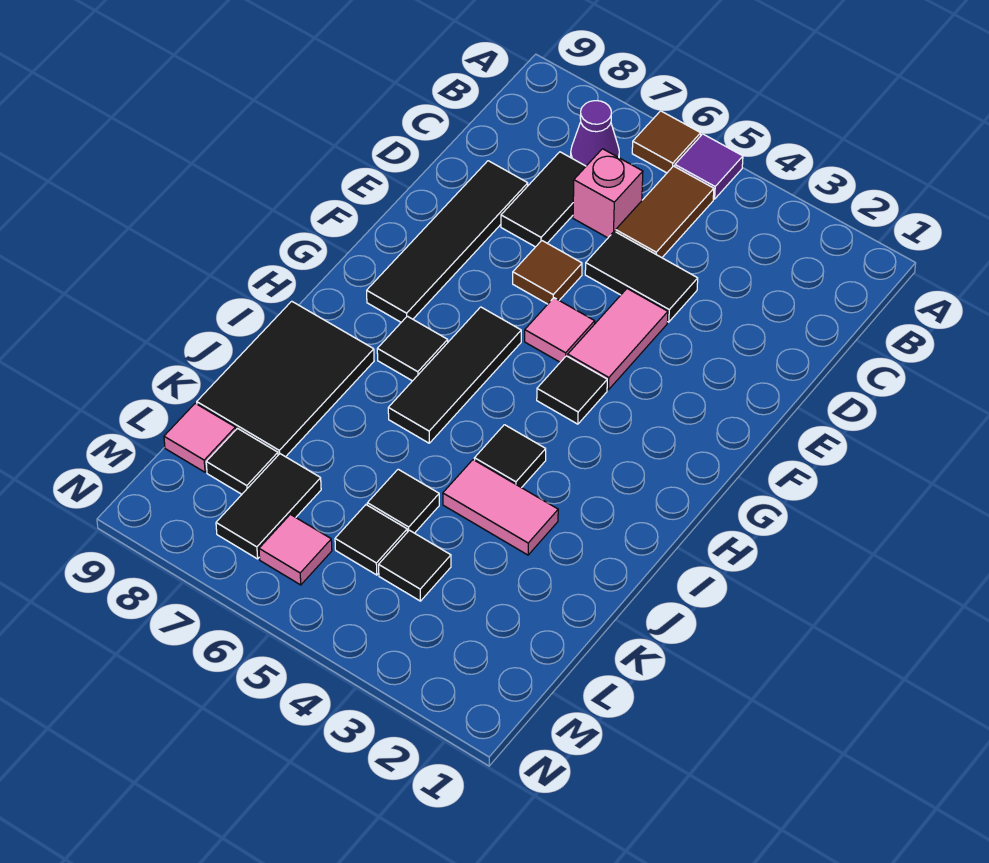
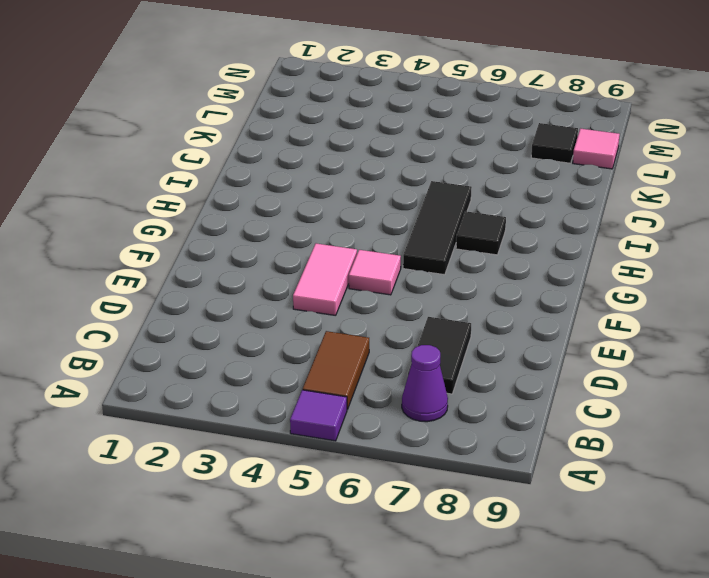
none -> brown tile A6 level 1
none -> pink brick C6 level 1
none -> black tile D4:D5 level 1

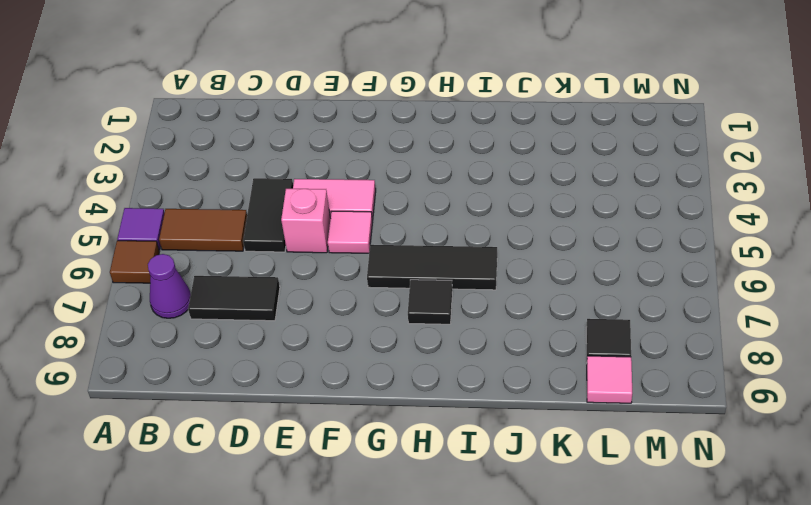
pink brick E5 level 1 -> pink brick C6 level 1
none -> black tile D8:G8 level 1
none -> brown tile E6 level 1
none -> black tile G4 level 1

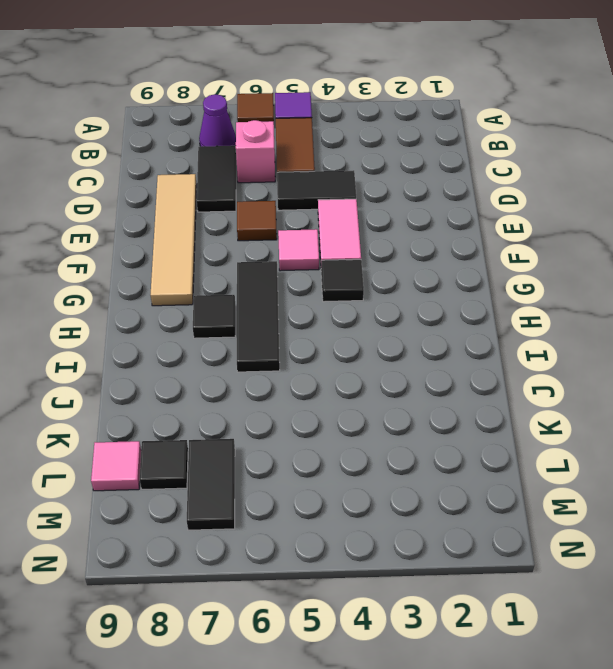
tan tile D8:G8 level 1 -> black tile D8:G8 level 1
none -> black tile I4 level 1
none -> black tile I8:K9 level 1
none -> pink tile J3:J4 level 1

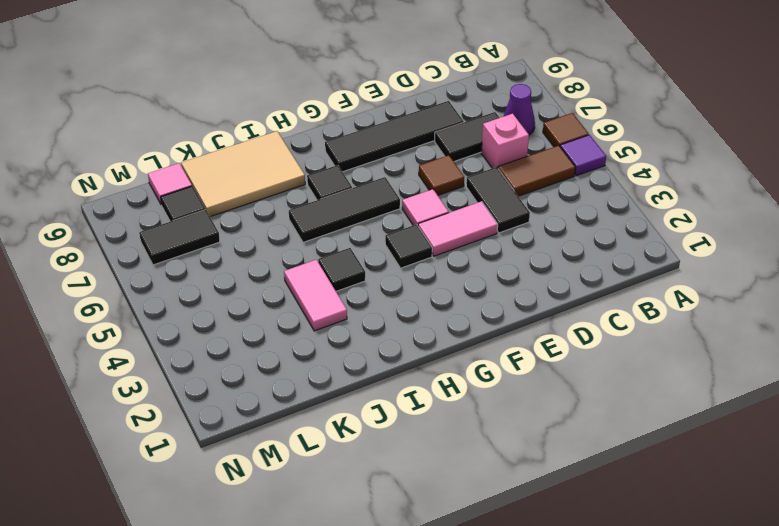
tan tile I8:K9 level 1 -> black tile I8:K9 level 1
none -> black tile K5 level 1
none -> black tile L4 level 1
none -> black tile L5 level 1

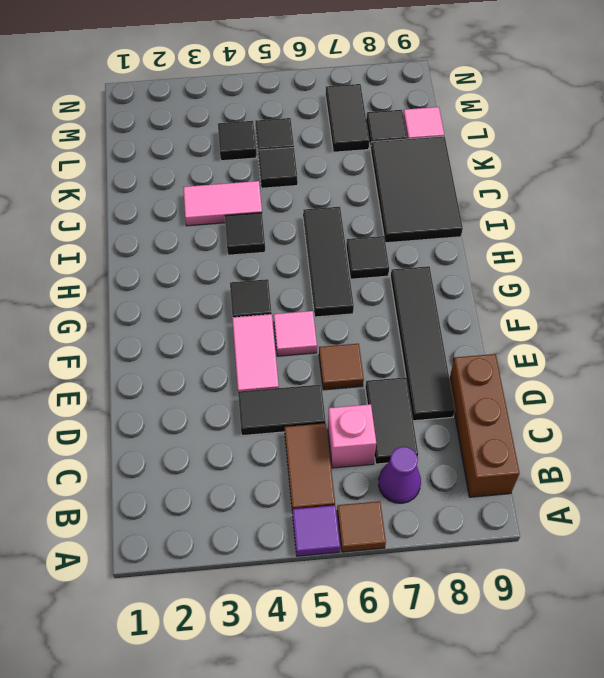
brown brick B9:D9 level 1 -> none
none -> pink tile M6 level 1

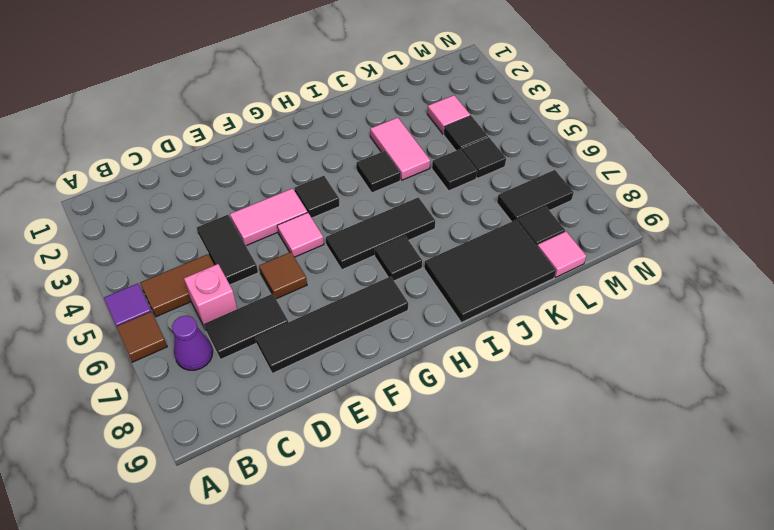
pink tile L3 level 1 -> pink tile M6 level 1

